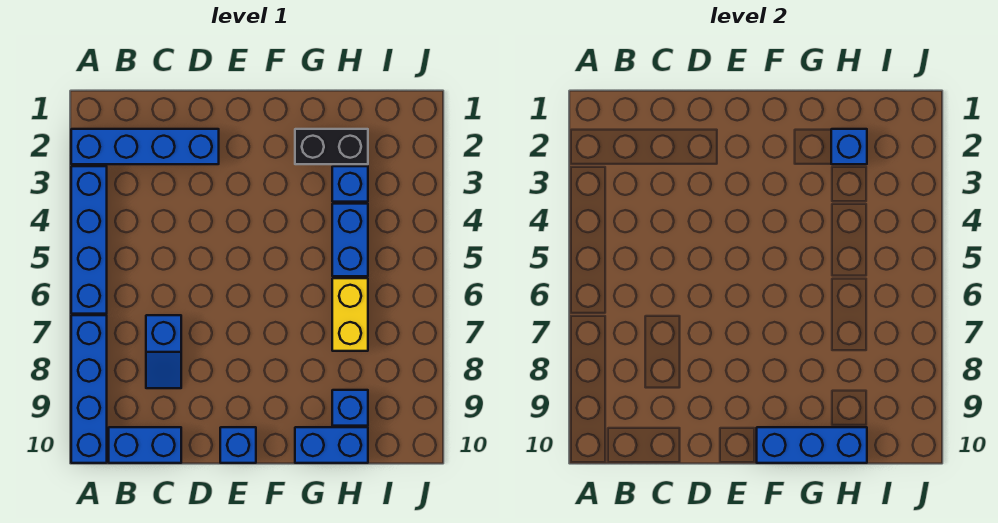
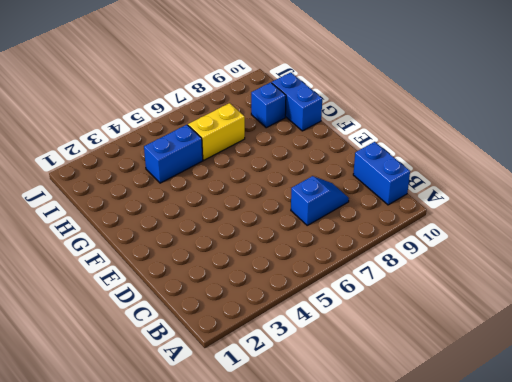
none -> blue brick A2:D2 level 1
none -> blue brick A3:A6 level 1
none -> blue brick A7:A10 level 1

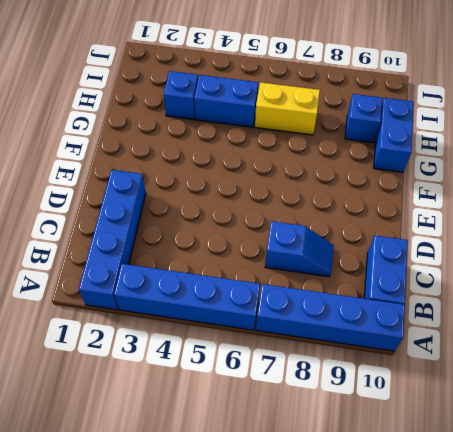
none -> blue brick E10 level 1
none -> black brick G2:H2 level 1
none -> blue brick F10:H10 level 2

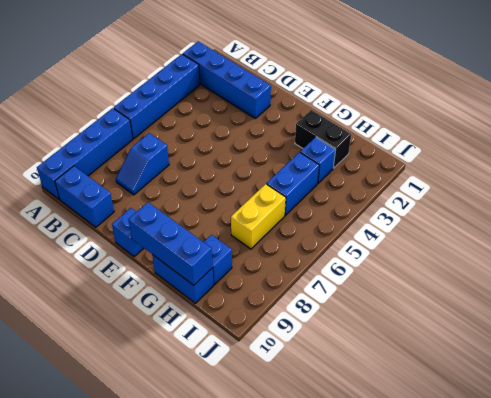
none -> blue brick H2 level 2

